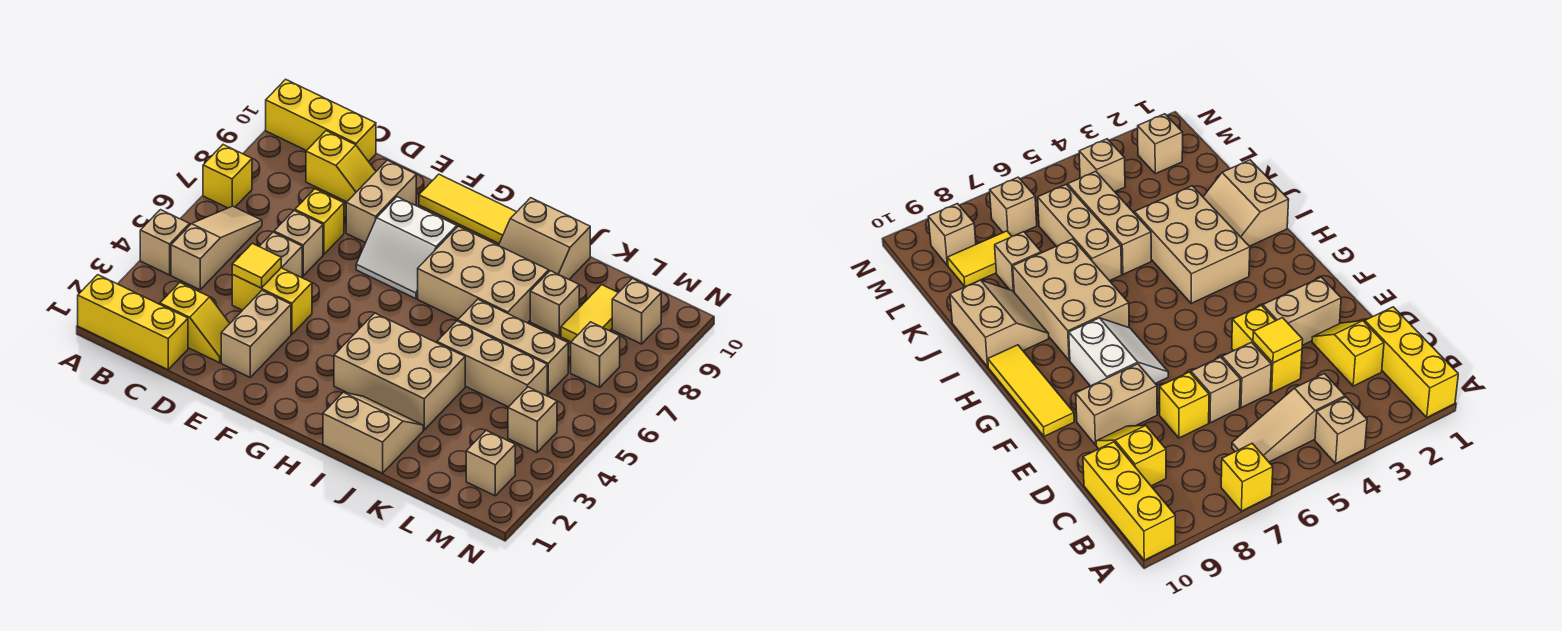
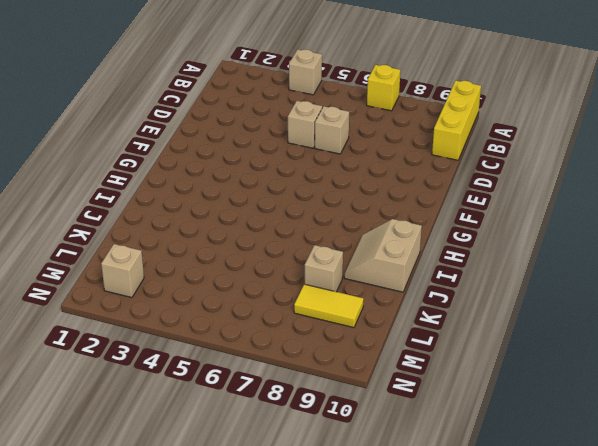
none -> yellow brick A1:C1 level 1
none -> tan slope B4:B6 level 1 top 4
none -> yellow slope C2:D2 level 1 top C

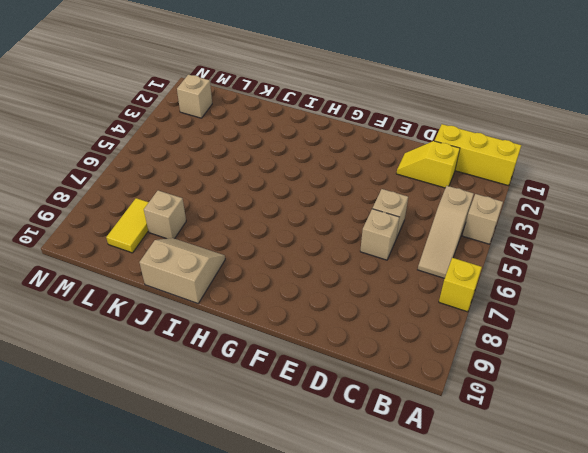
none -> yellow brick A10:C10 level 1
none -> yellow slope C9:D9 level 1 top C
none -> yellow brick D4:E4 level 1

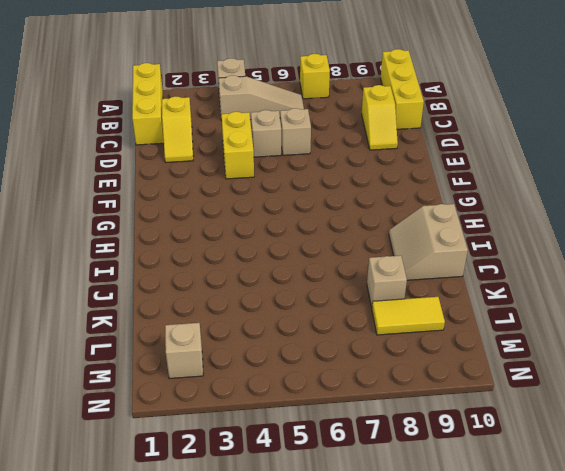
none -> yellow brick D7 level 1
none -> tan brick E2:E3 level 1
none -> tan brick E8:E9 level 1

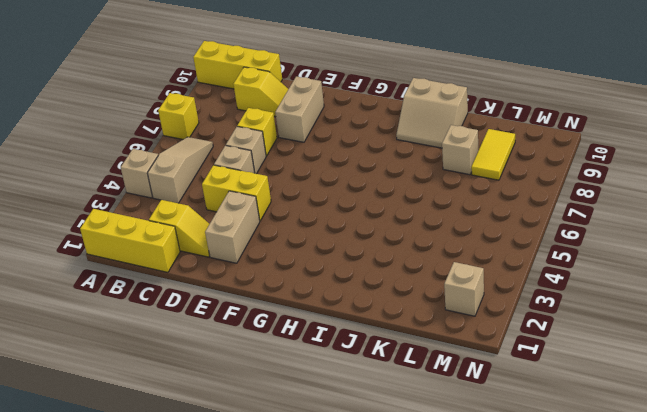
none -> white slope F7:G8 level 1 top 8
none -> yellow tile F10:H10 level 1
none -> tan brick H3:J4 level 1

